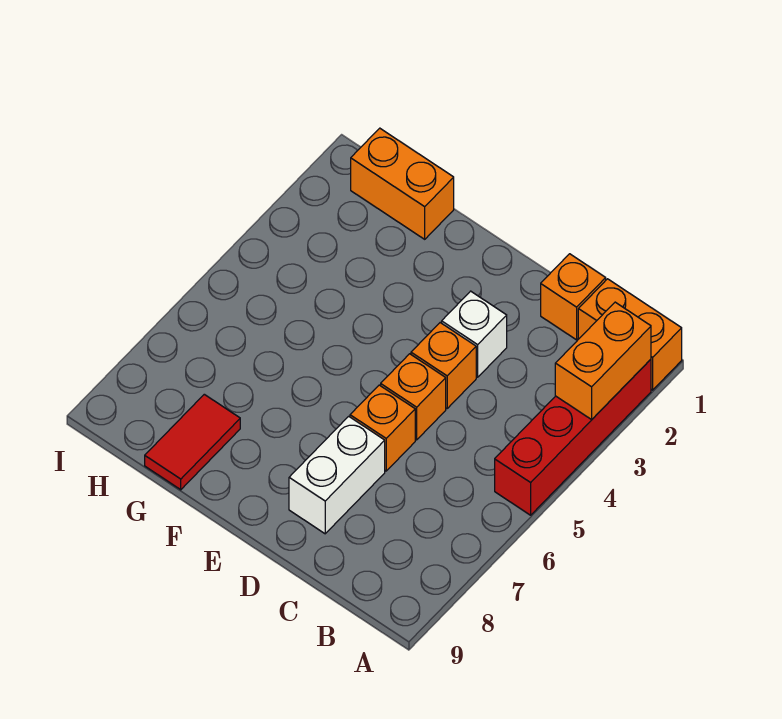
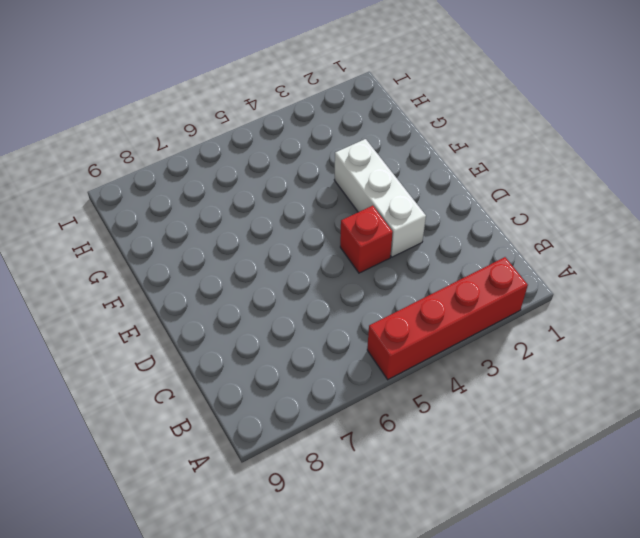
white brick D3:F3 level 1 -> white brick D3 level 1
red brick D4 level 1 -> orange brick D4 level 1
none -> orange brick A1:B1 level 1
none -> orange brick C1 level 1

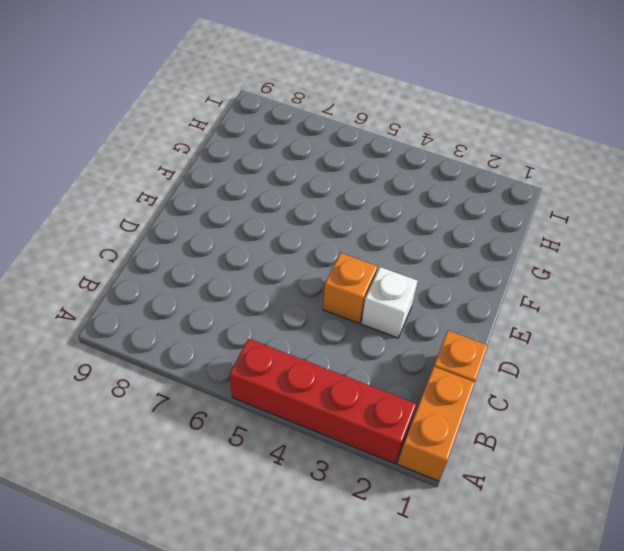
none -> orange brick D5 level 1
none -> orange brick D6 level 1

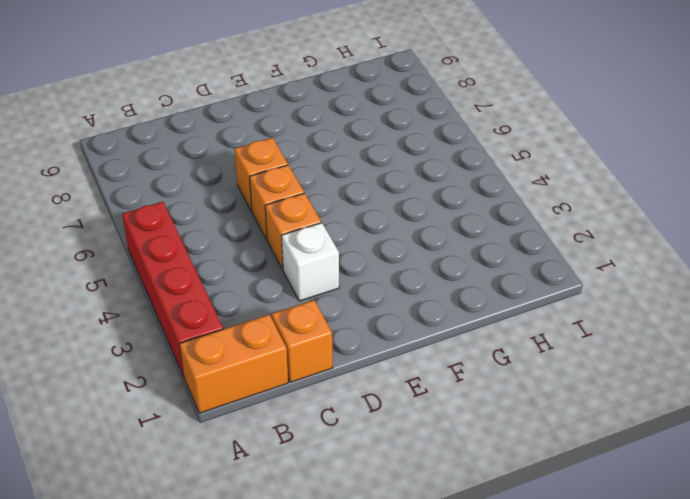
none -> white brick D7:D8 level 1
none -> orange brick G1:H1 level 1

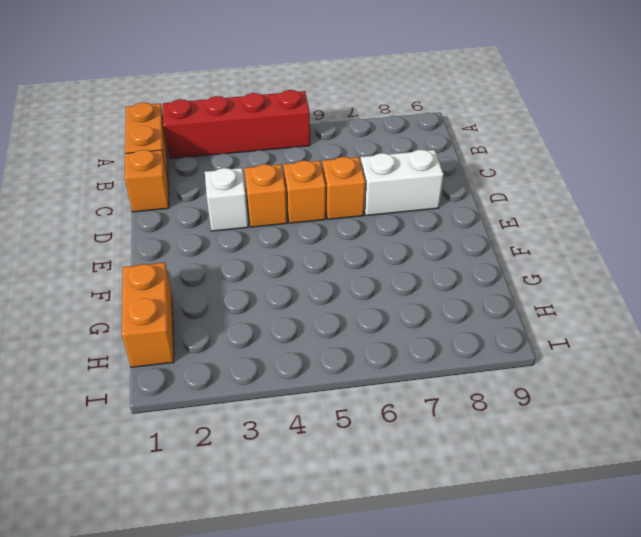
none -> red tile G8:G9 level 1
none -> orange brick A2:A3 level 2

